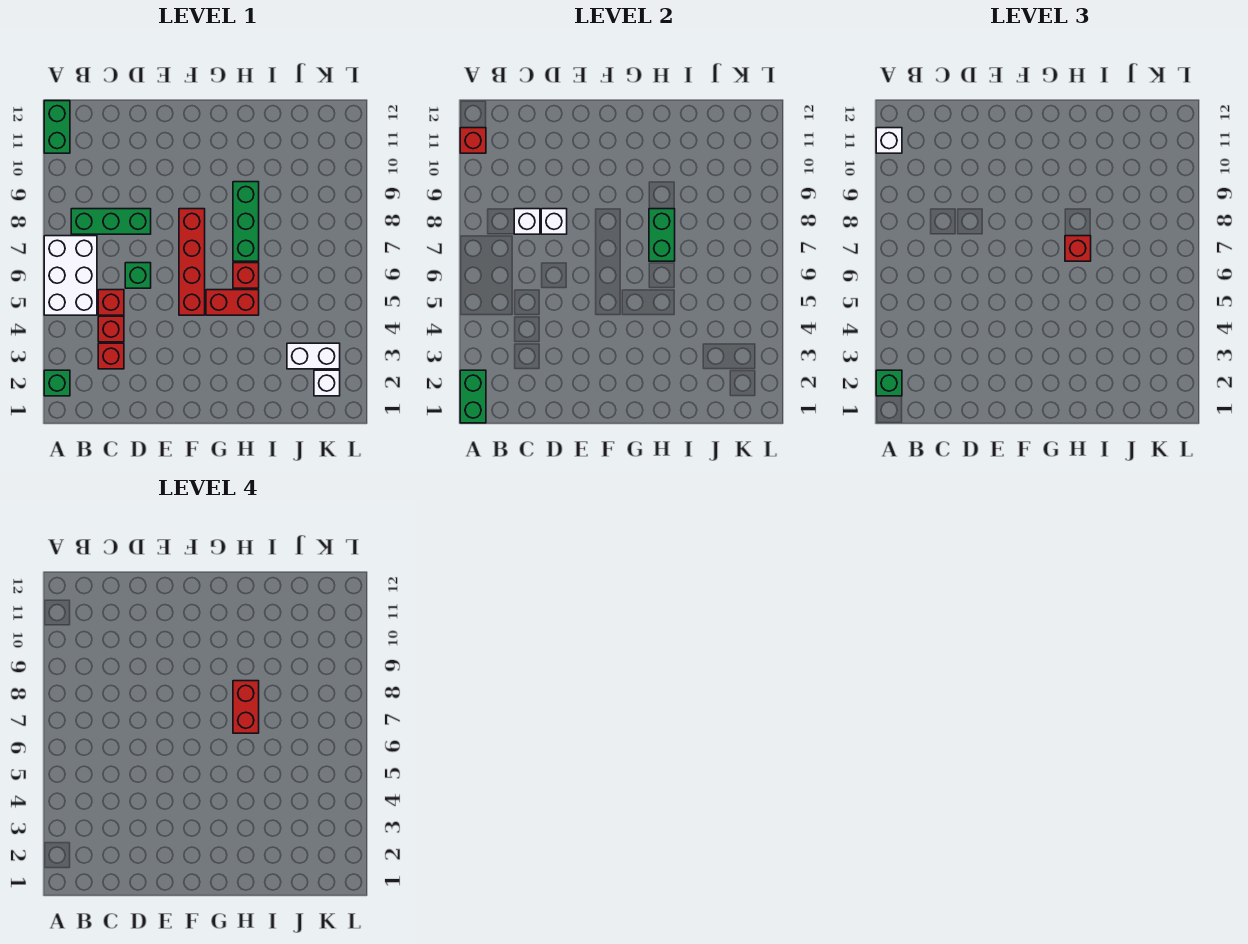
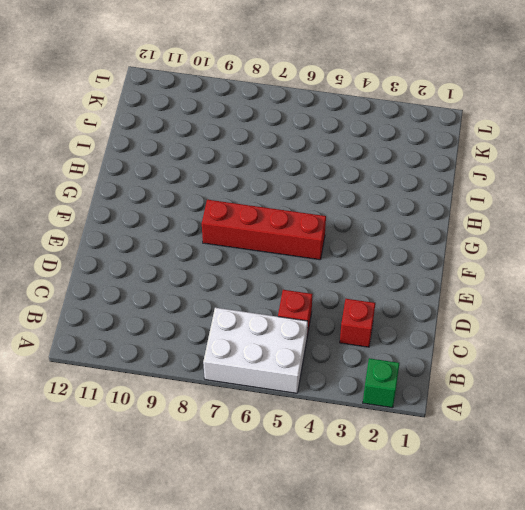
none -> green brick A11:A12 level 1
none -> green brick B8:D8 level 1
none -> red brick C4 level 1

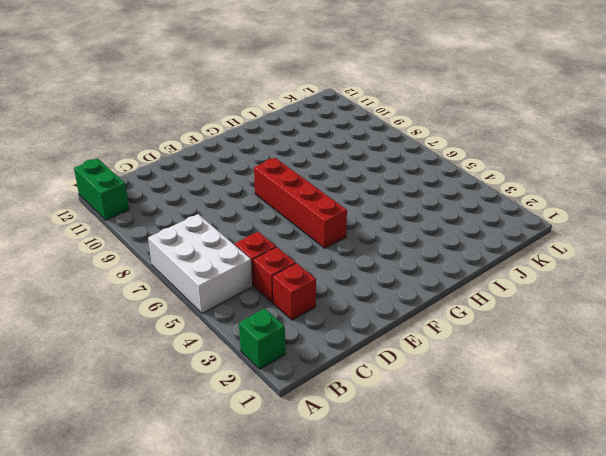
none -> green brick B8:D8 level 1
none -> green brick D6 level 1
none -> red brick G5:H5 level 1

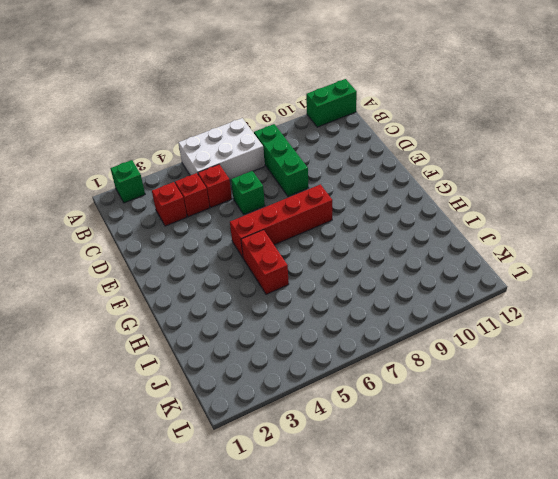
none -> red brick H6 level 1
none -> green brick H7:H9 level 1
none -> white brick J3:K3 level 1

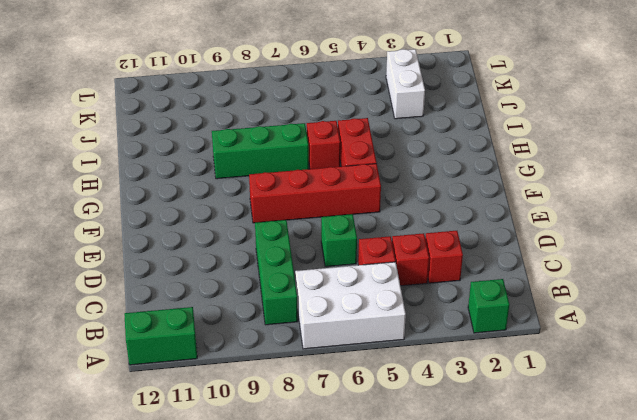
none -> white brick K2 level 1
none -> green brick A1:A2 level 2
none -> red brick A11 level 2

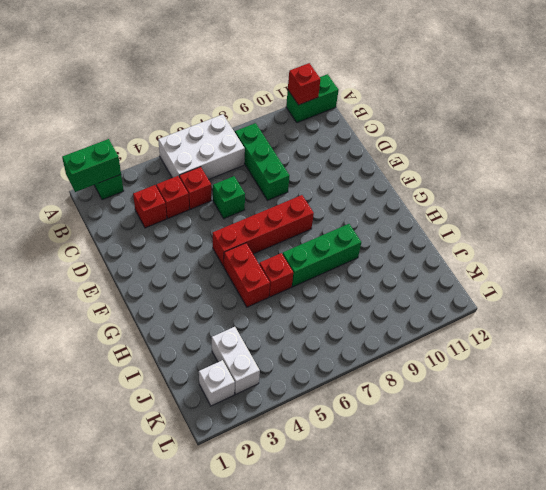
none -> white brick C8 level 2
none -> white brick D8 level 2
none -> green brick H7:H8 level 2

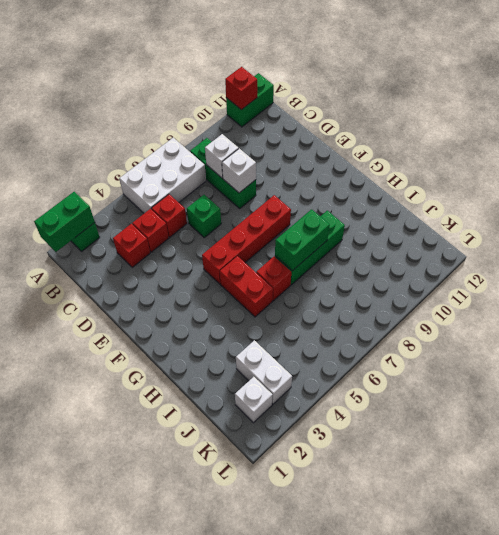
none -> green brick A2 level 3
none -> white brick A11 level 3
none -> red brick H7 level 3

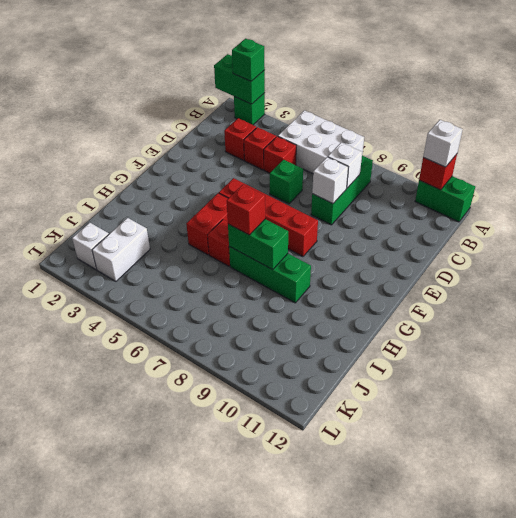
none -> red brick H7:H8 level 4

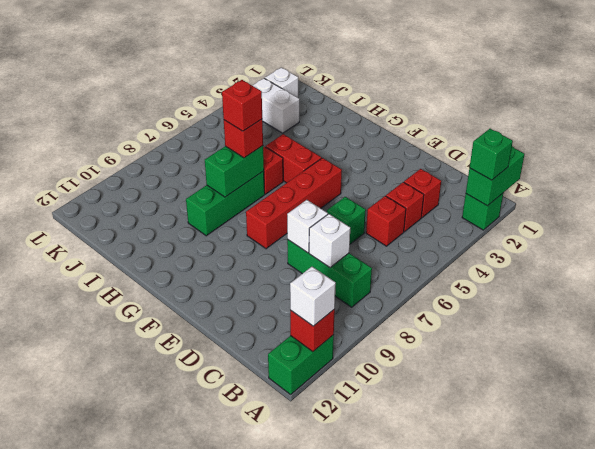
red brick H7 level 4 -> red brick H7:H8 level 4
none -> white brick A5:B7 level 1

